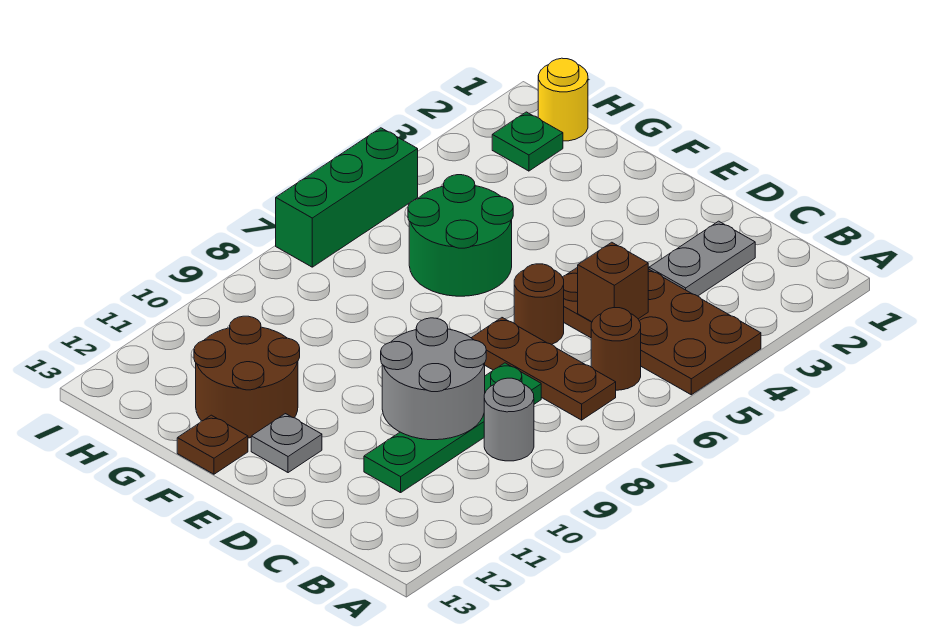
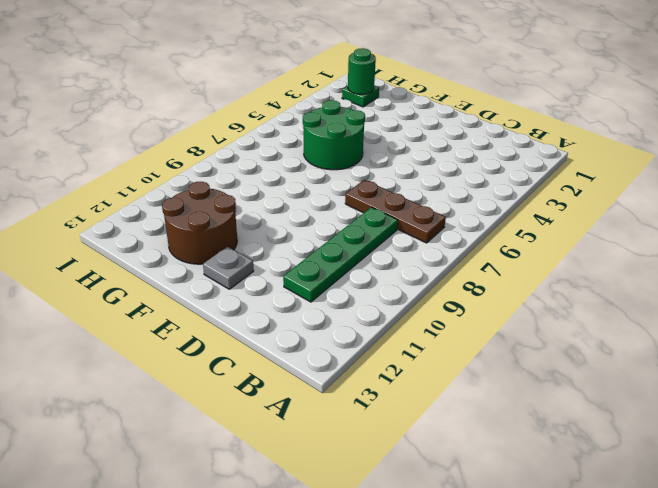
green round brick H2 level 2 -> none
none -> brown plate A4:D5 level 1
none -> brown round brick B6 level 1
none -> grey round brick B9 level 1

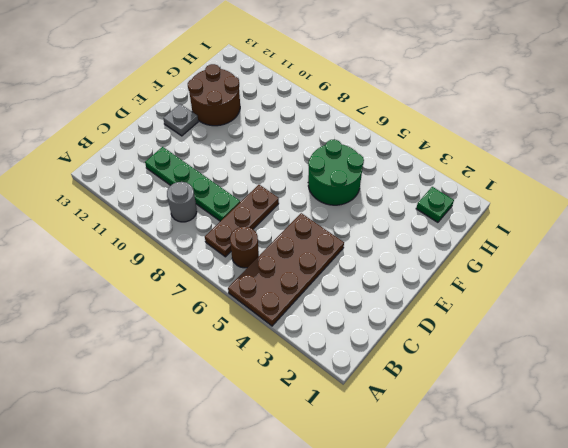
none -> grey plate C2:C3 level 1
none -> brown round brick D6 level 1
none -> brown plate F13 level 1

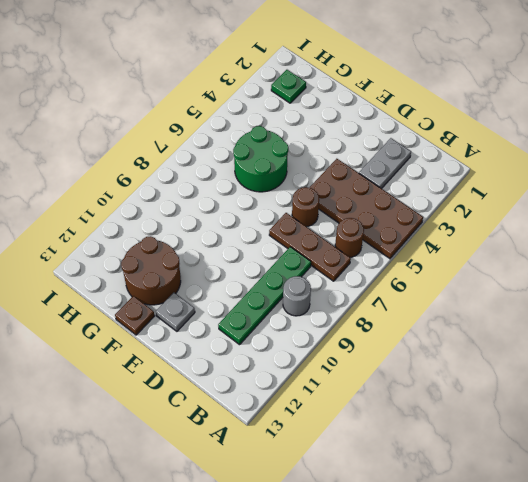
none -> yellow round brick H1 level 1
none -> green brick I5:I7 level 1
none -> brown brick C5 level 2

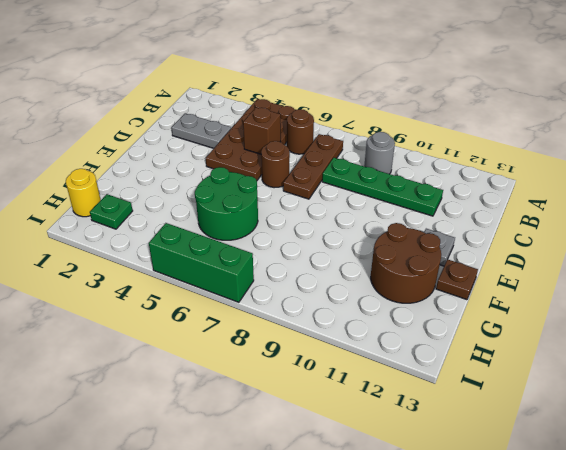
none -> grey round brick C9:D10 level 2

